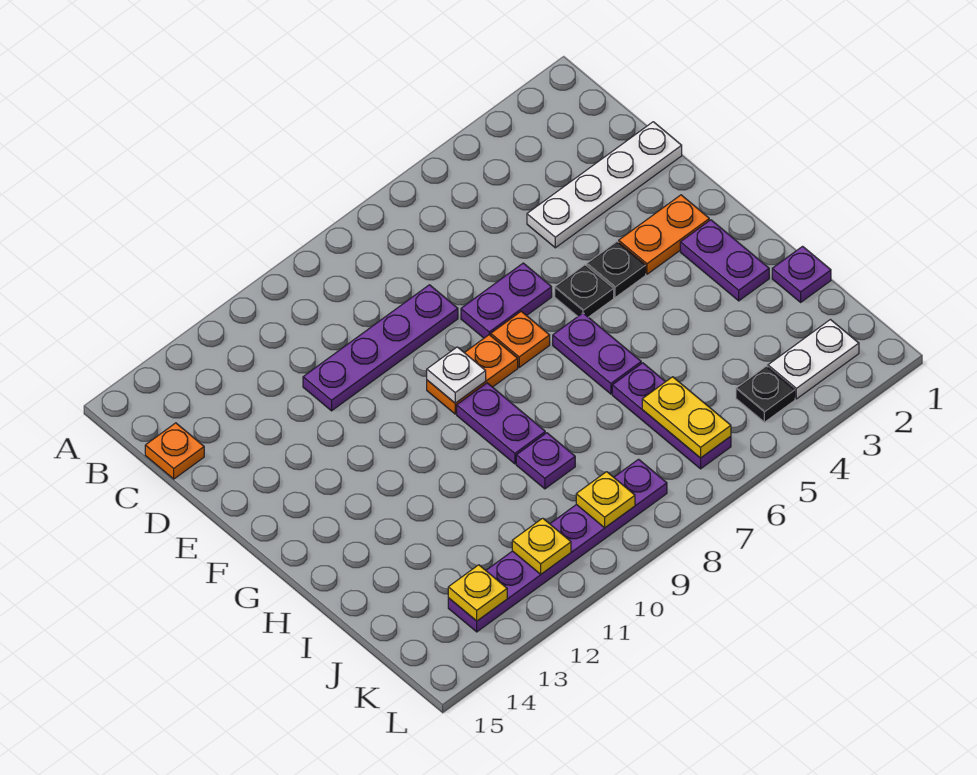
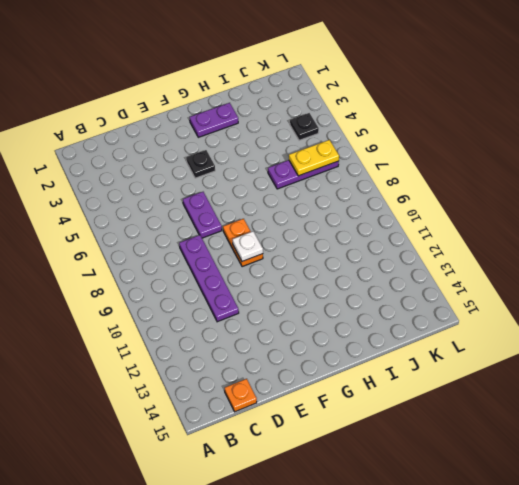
none -> white plate D1:D4 level 1
none -> orange plate F2:F3 level 1
none -> black plate F5 level 1

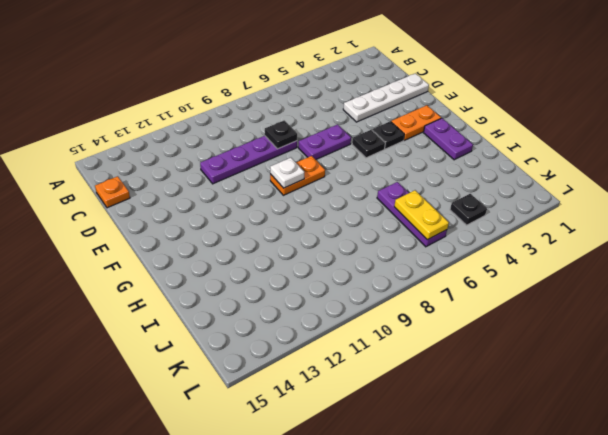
black plate D8 level 2 -> none
none -> orange plate F7 level 1
none -> purple plate G6:H6 level 1
none -> purple plate G9:H9 level 1

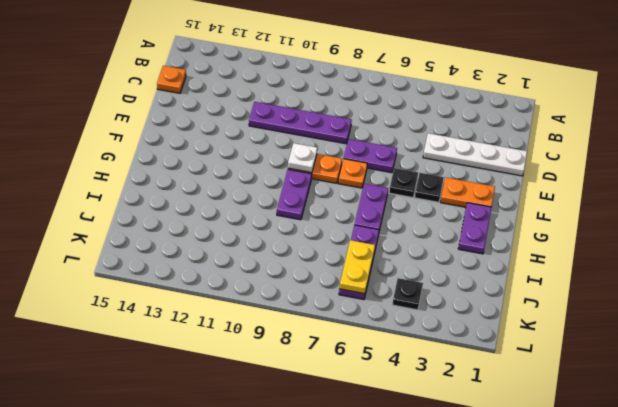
none -> purple plate I1 level 1
none -> purple plate I9 level 1
none -> white plate K2:K3 level 1

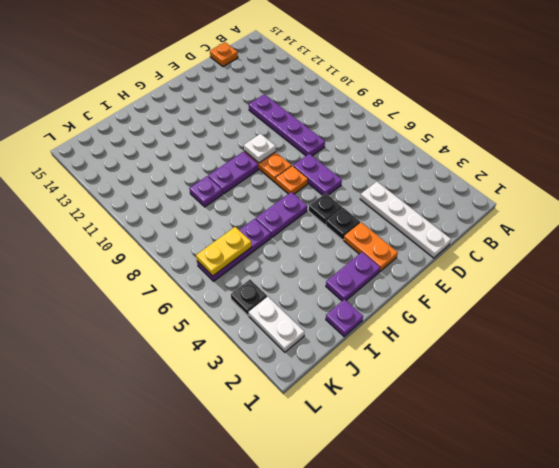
none -> purple plate K8:K13 level 1
none -> yellow plate K9 level 2
none -> yellow plate K11 level 2

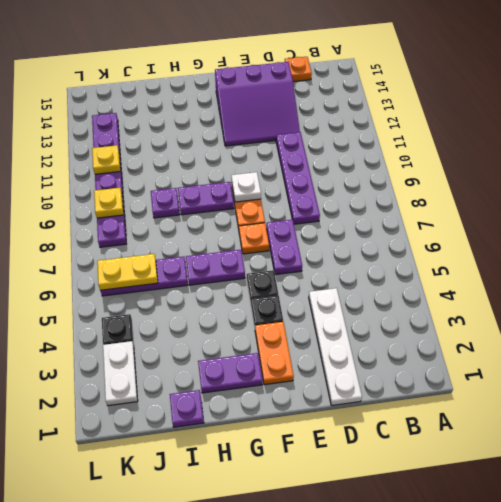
purple slope D12:F14 level 1 top 14 -> none
none -> yellow plate K13 level 2

